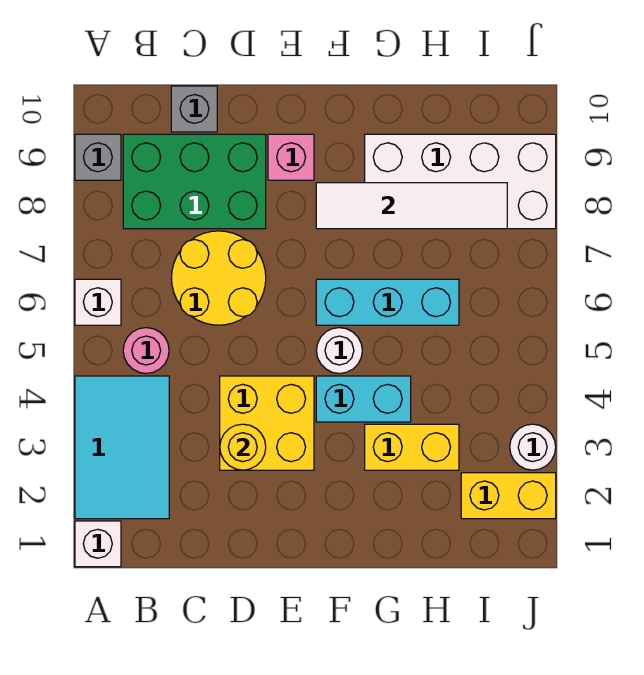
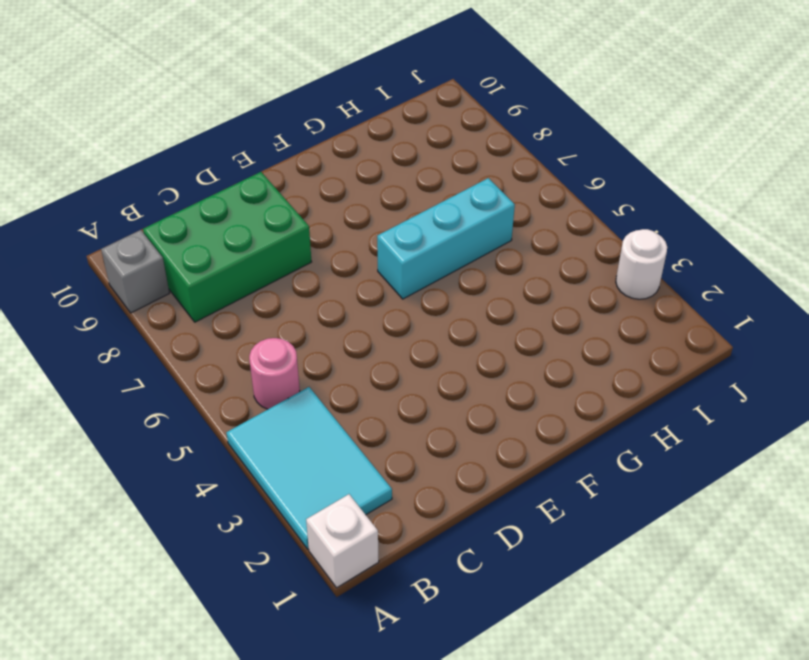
none -> white brick A6 level 1
none -> yellow round brick C6:D7 level 1
none -> grey brick C10 level 1

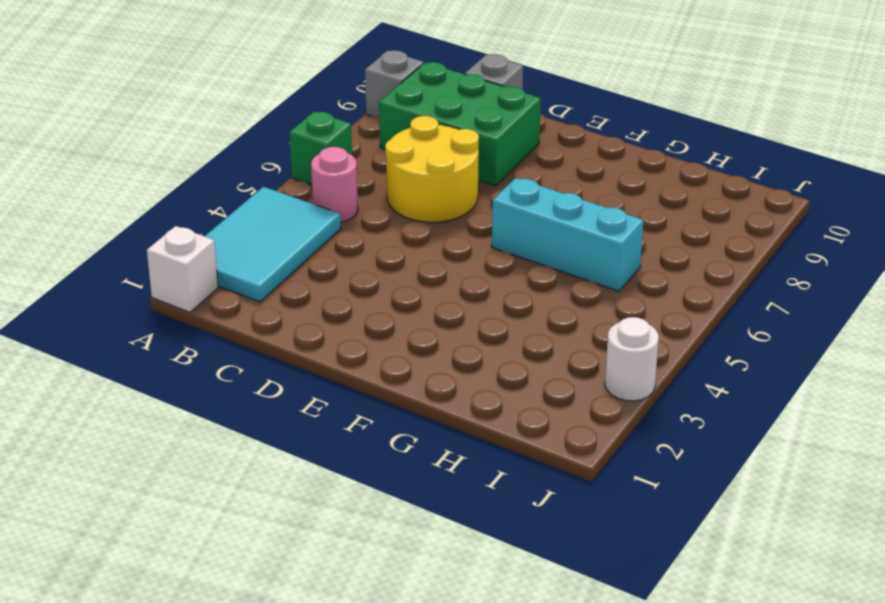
green brick A6 level 1 -> white brick A6 level 1
none -> yellow brick D3:E4 level 1
none -> pink brick E9 level 1
none -> cyan brick F4:G4 level 1

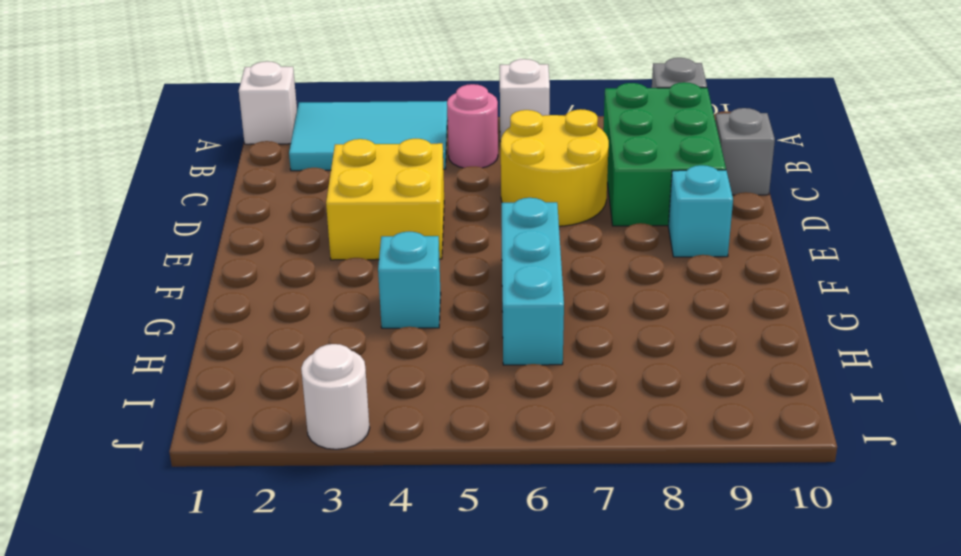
cyan brick E9 level 1 -> pink brick E9 level 1
cyan brick G4 level 1 -> cyan brick F4:G4 level 1
none -> white round brick F5 level 1
none -> yellow brick G3:H3 level 1
none -> white brick G8:J9 level 1

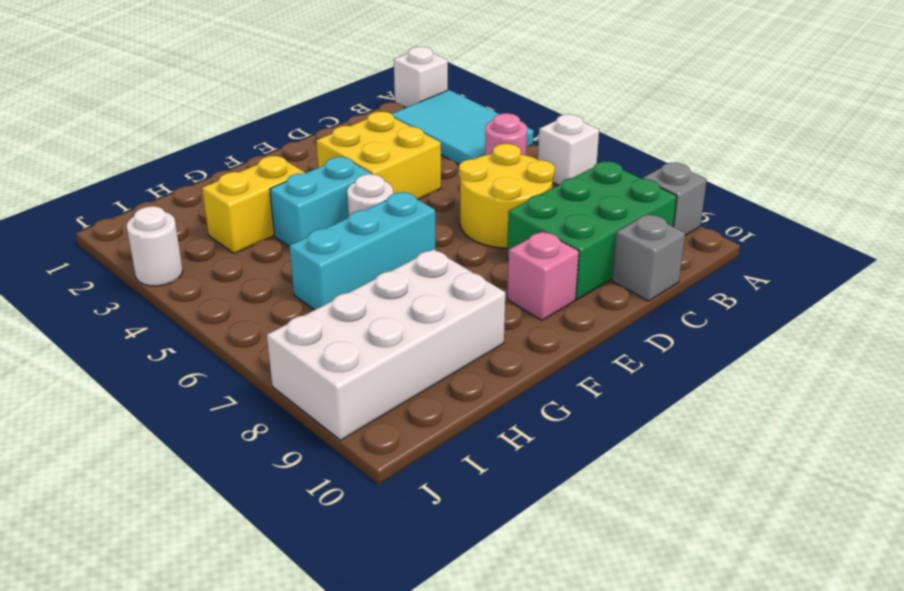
none -> yellow brick I2:J2 level 1
none -> yellow round brick D3 level 2
none -> white tile F8:I8 level 2

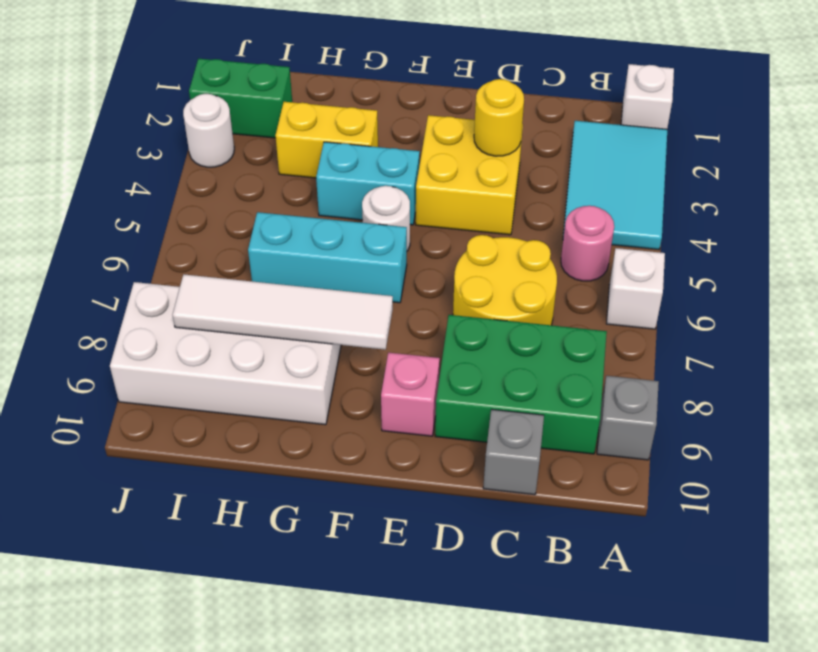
green brick I2:J2 level 1 -> yellow brick I2:J2 level 1

